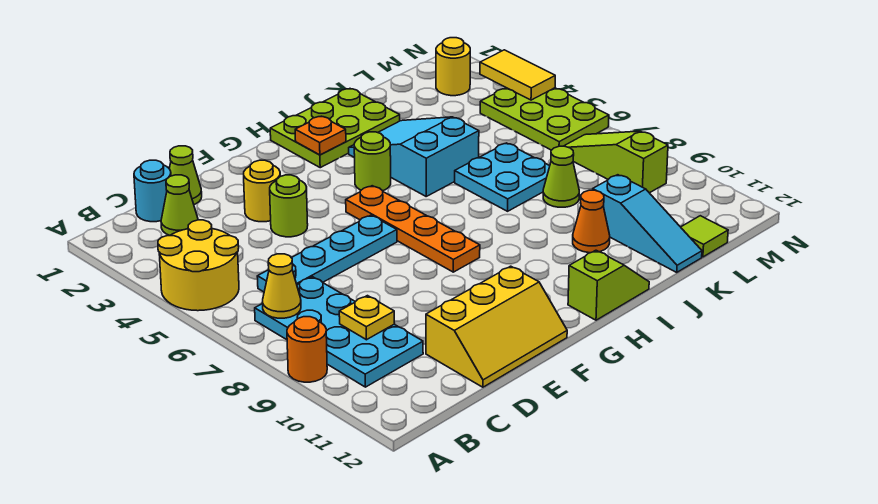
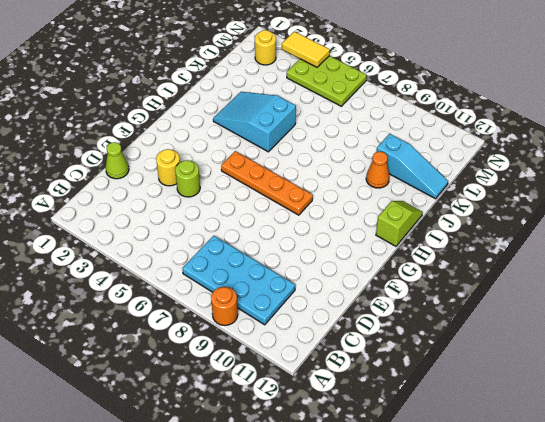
none -> yellow round brick A4:B5 level 1
none -> cyan round brick C1 level 1
none -> lime cone C2 level 1

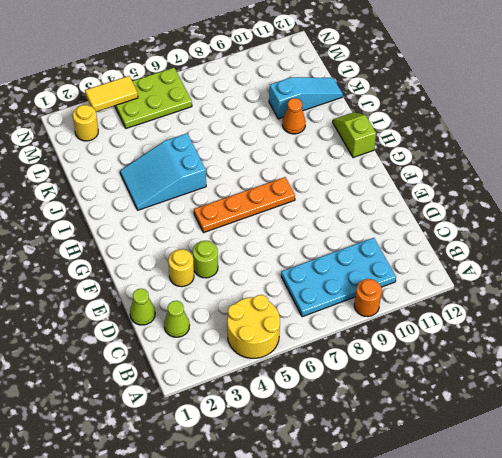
none -> cyan round brick C1 level 1
none -> cyan plate C6:F6 level 1
none -> yellow slope D11:F12 level 1 top 11

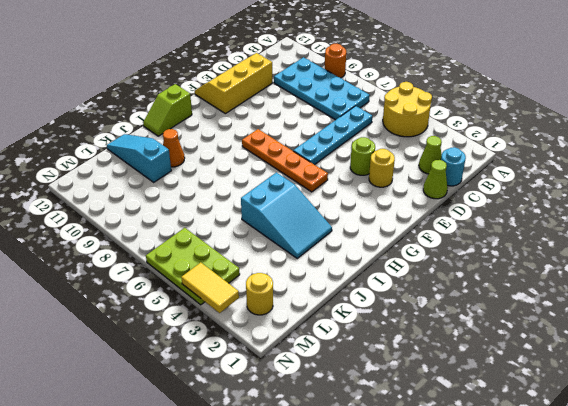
none -> lime plate H1:J2 level 1
none -> lime round brick H4 level 1
none -> cyan plate J6:K7 level 1

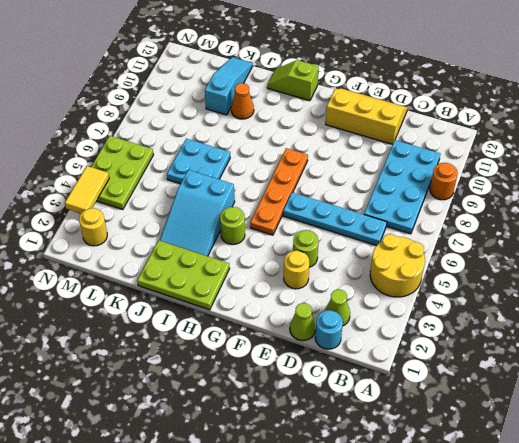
none -> lime cone K8 level 1
none -> lime tile L12 level 1
none -> lime slope M7:M9 level 1 top 9

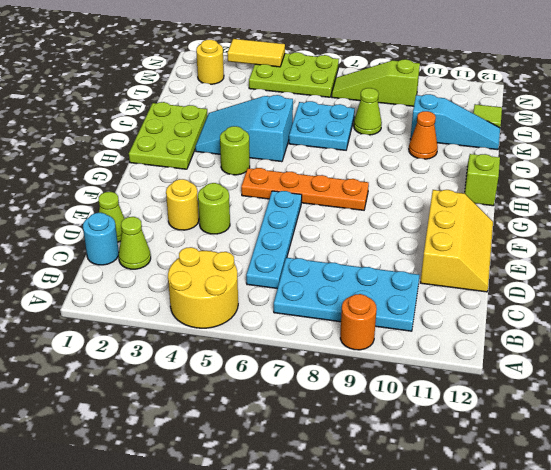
none -> yellow cone B7 level 2
none -> yellow plate C9 level 2
none -> orange plate H2 level 2

